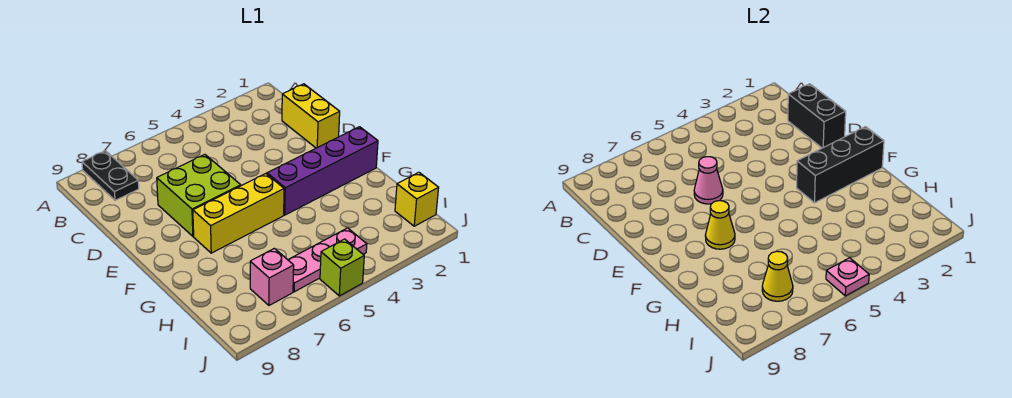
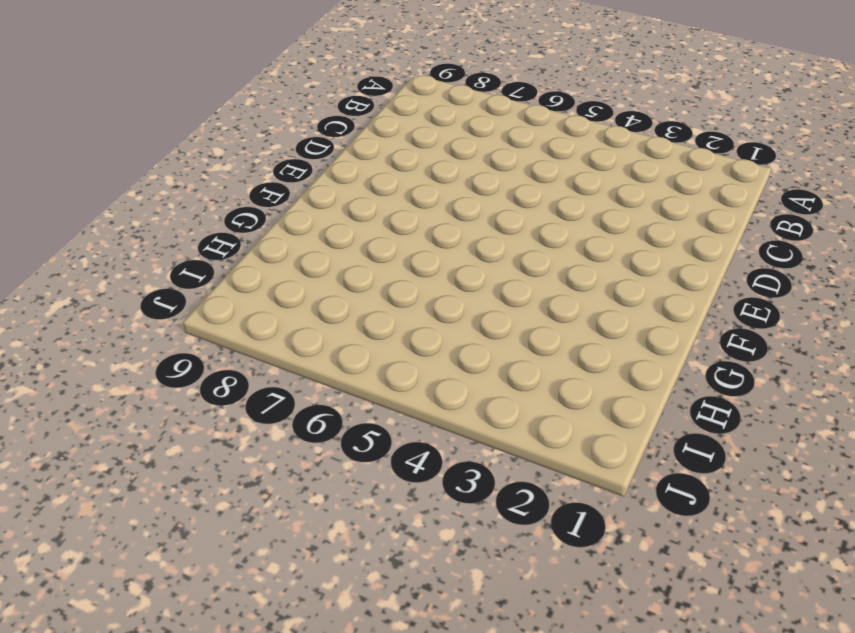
none -> black plate A8:B8 level 1
none -> yellow brick C1:D1 level 1
none -> lime brick D6:E7 level 1

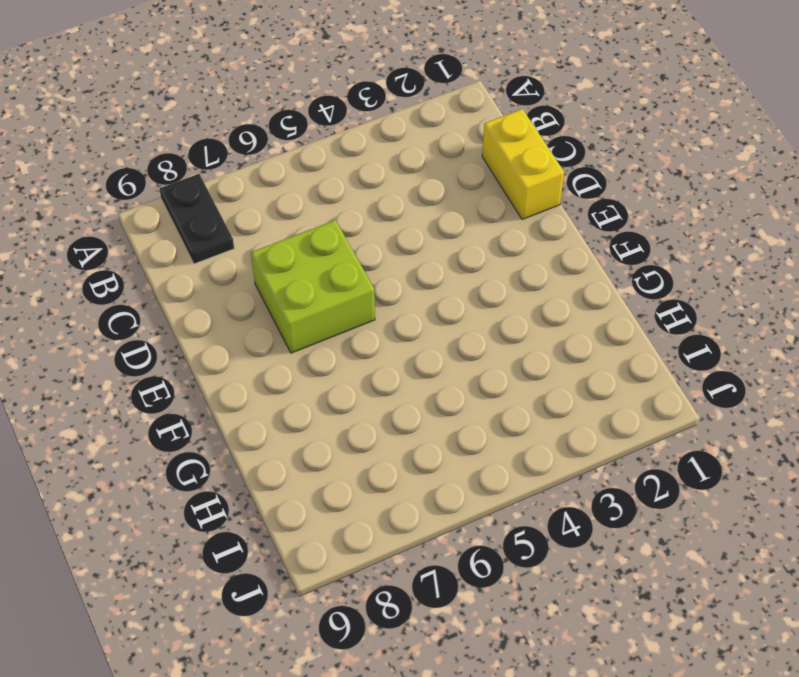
none -> purple brick F1:F4 level 1
none -> yellow brick F5:F7 level 1
none -> yellow brick I1 level 1

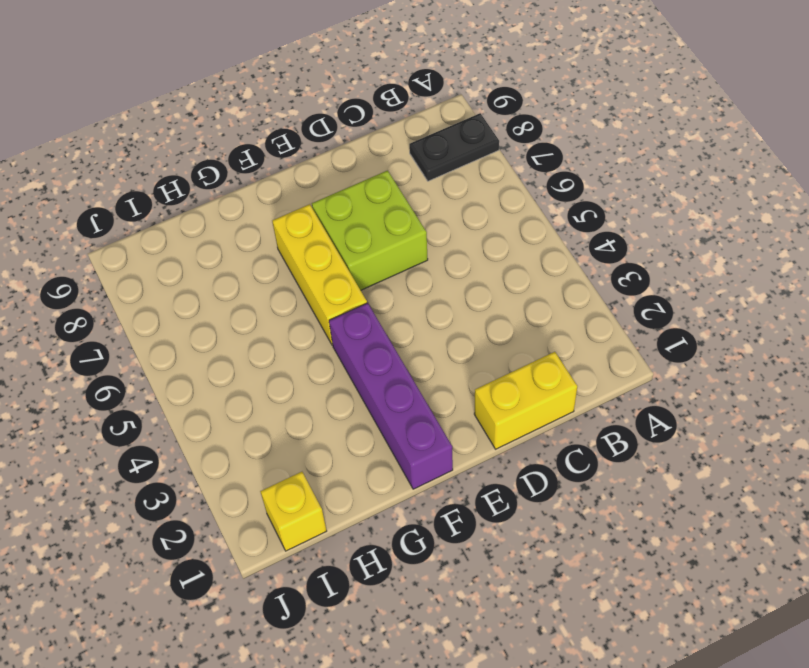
none -> pink plate I4:I6 level 1
none -> pink brick I7 level 1
none -> lime brick J5 level 1

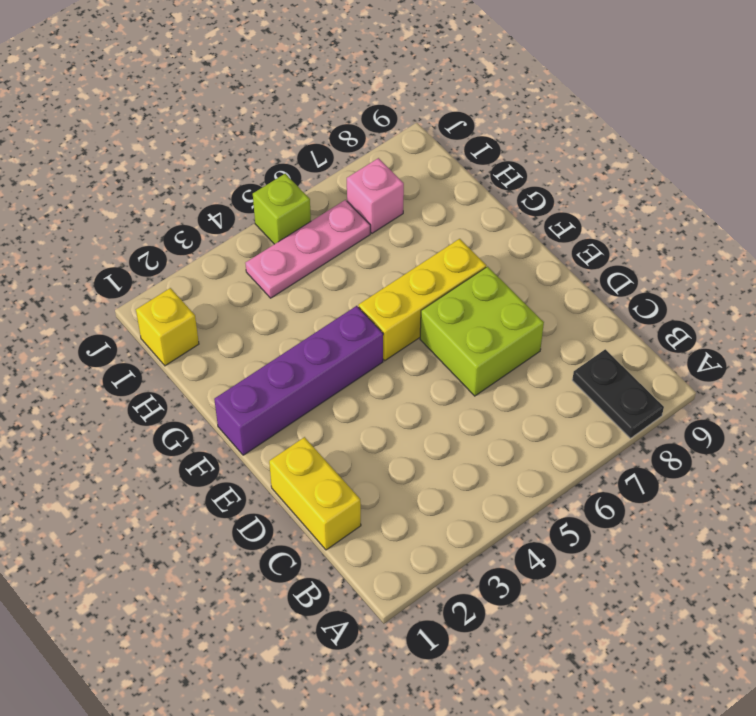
none -> black brick C1:D1 level 2
none -> pink cone D6 level 2
none -> black brick F1:F3 level 2

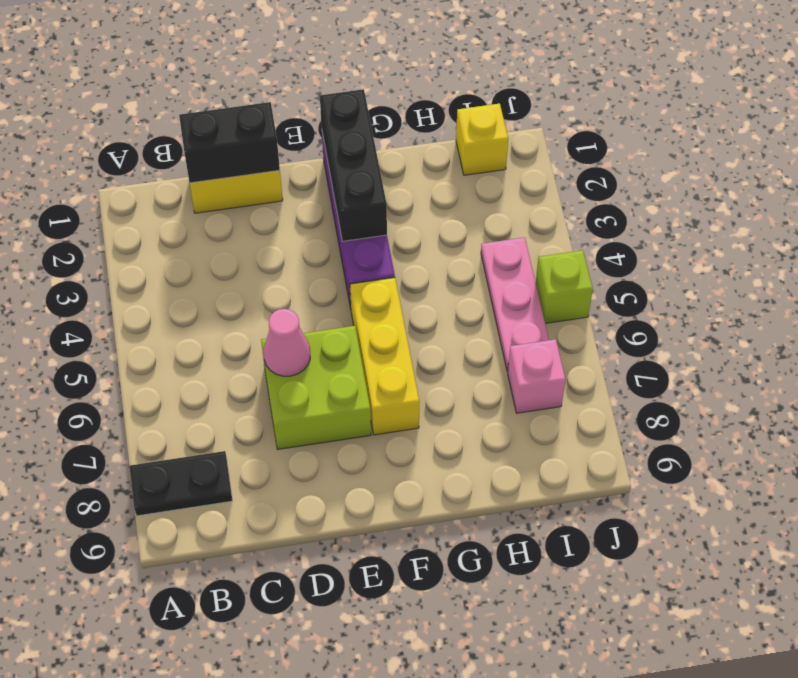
none -> yellow cone F7 level 2
none -> yellow cone I7 level 2
none -> pink plate J5 level 2

